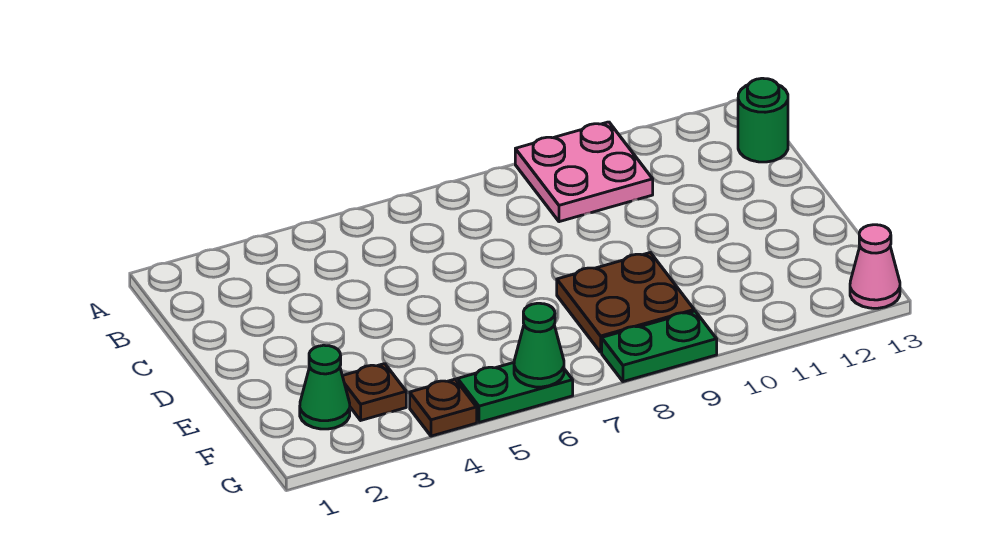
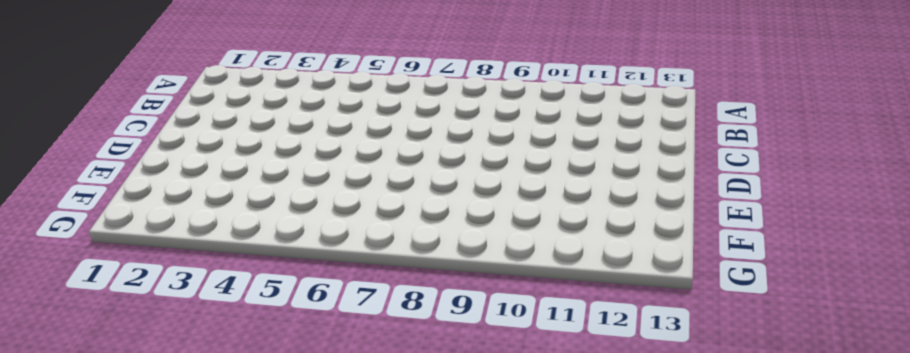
none -> pink plate A9:B10 level 1
none -> green round brick B13 level 1

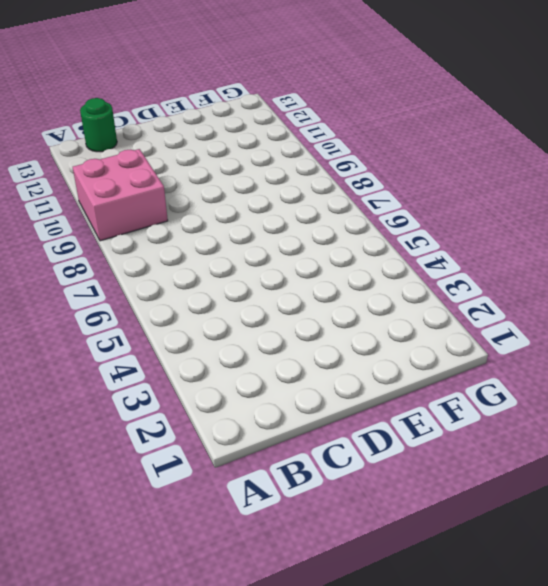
pink brick A9:B10 level 1 -> pink plate A9:B10 level 1
none -> brown plate E8:F9 level 1
none -> green cone F2 level 1

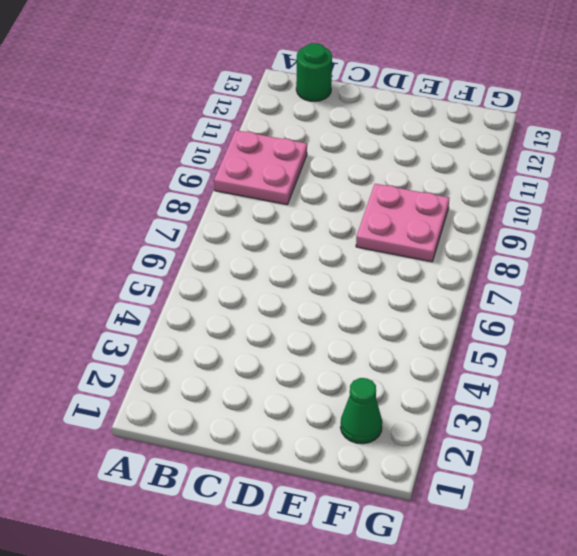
pink plate E8:F9 level 1 -> brown plate E8:F9 level 1
none -> brown plate F3 level 1
none -> brown plate G4 level 1

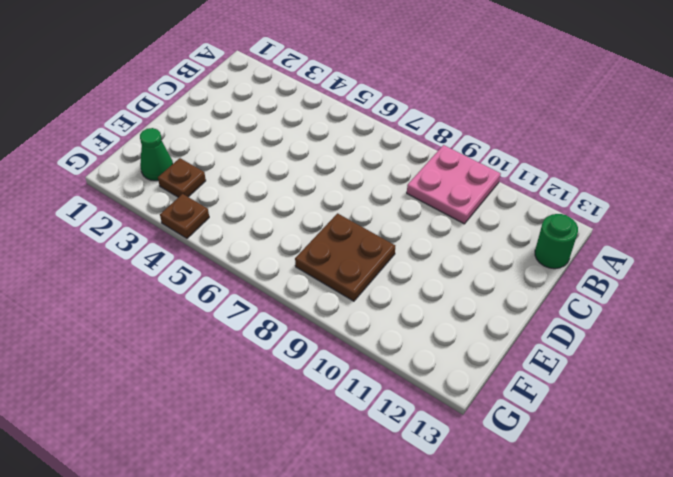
none -> green plate G5:G6 level 1
none -> green plate G8:G9 level 1

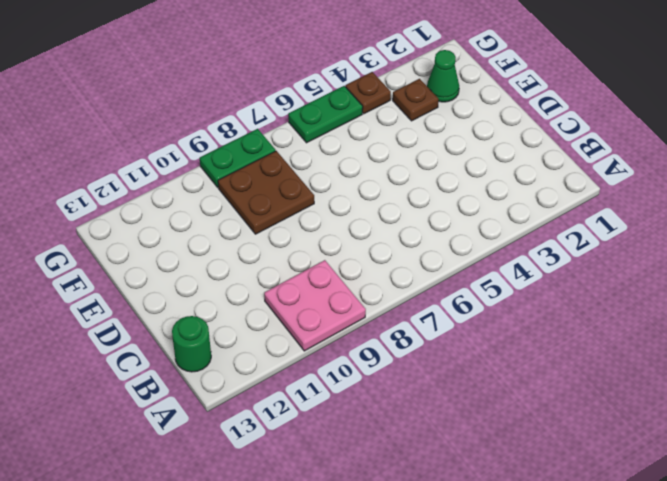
none -> pink cone G13 level 1
none -> green cone G6 level 2

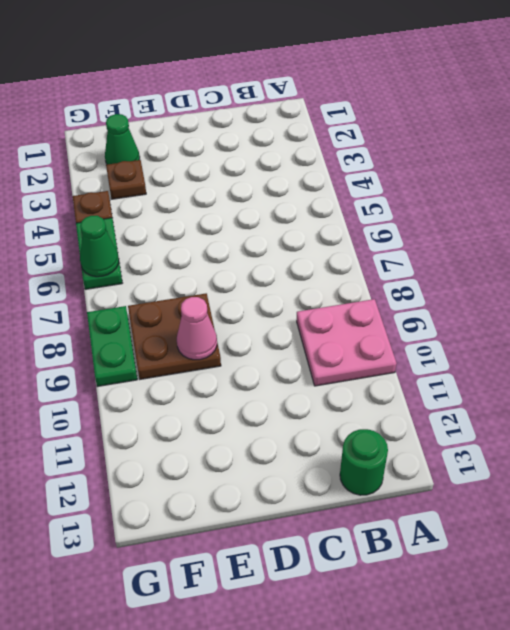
pink cone E9 level 2 -> pink cone G13 level 1

